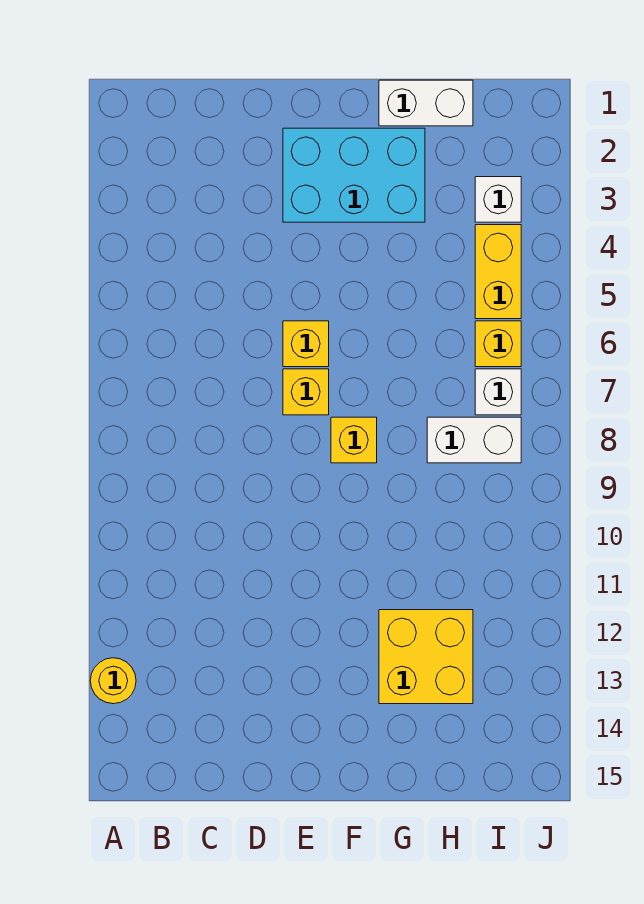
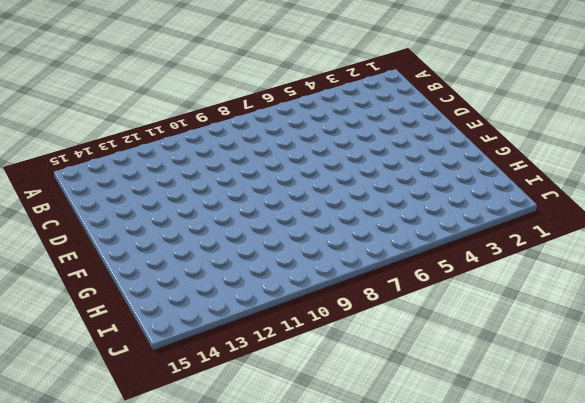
none -> yellow round brick A13 level 1
none -> cyan brick E2:G3 level 1
none -> yellow brick E6 level 1

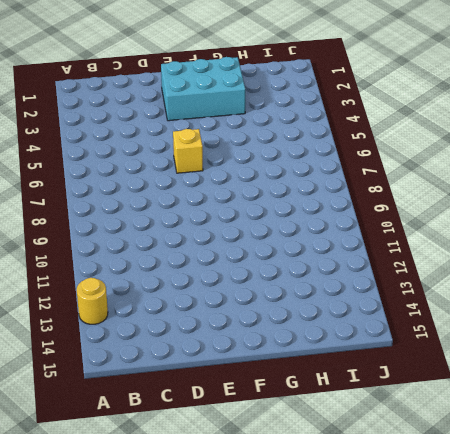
none -> yellow brick E7 level 1
none -> yellow brick F8 level 1
none -> white brick G1:H1 level 1

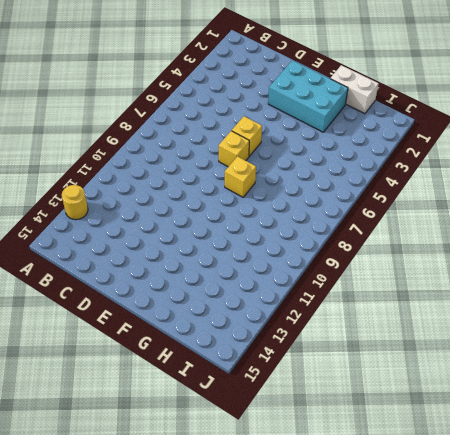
none -> yellow brick G12:H13 level 1
none -> white brick H8:I8 level 1
none -> white brick I3 level 1

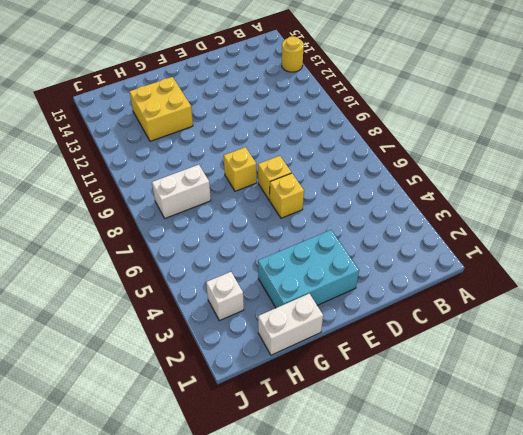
none -> yellow brick I4:I5 level 1
none -> yellow brick I6 level 1
none -> white brick I7 level 1

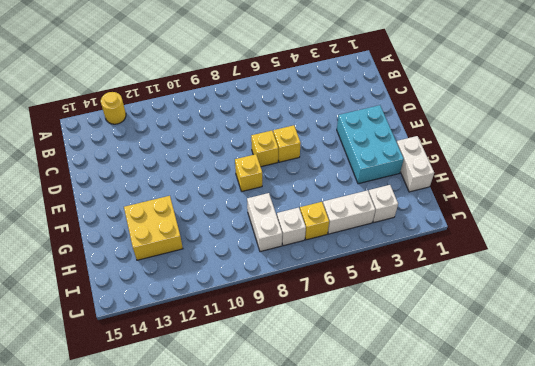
white brick I4:I5 level 1 -> yellow brick I4:I5 level 1

